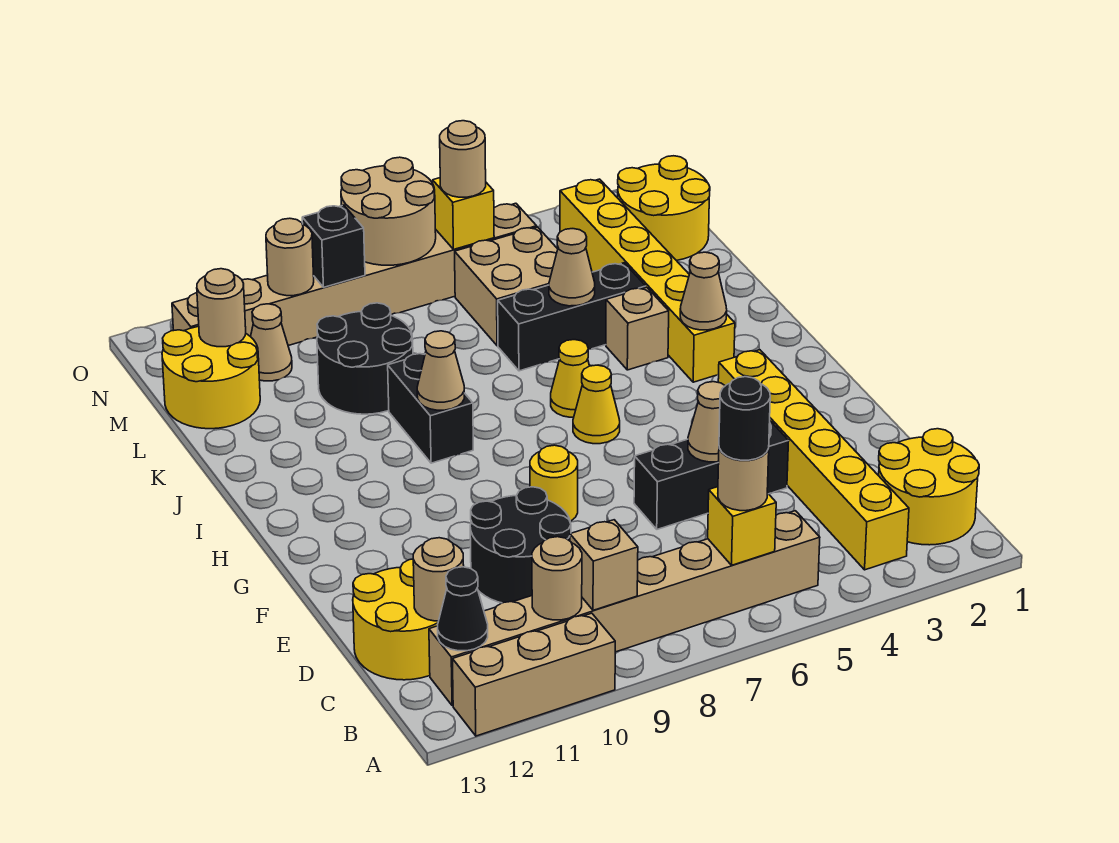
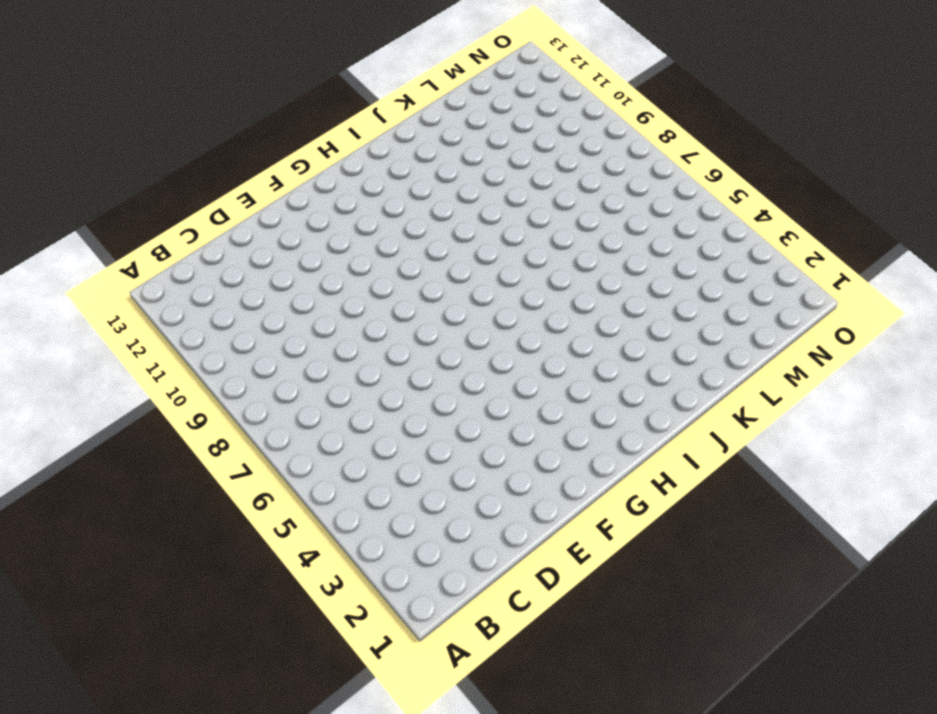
none -> tan brick A10:A12 level 1
none -> yellow round brick B1:C2 level 1
none -> yellow brick B3:G3 level 1
none -> tan brick B5:B12 level 1

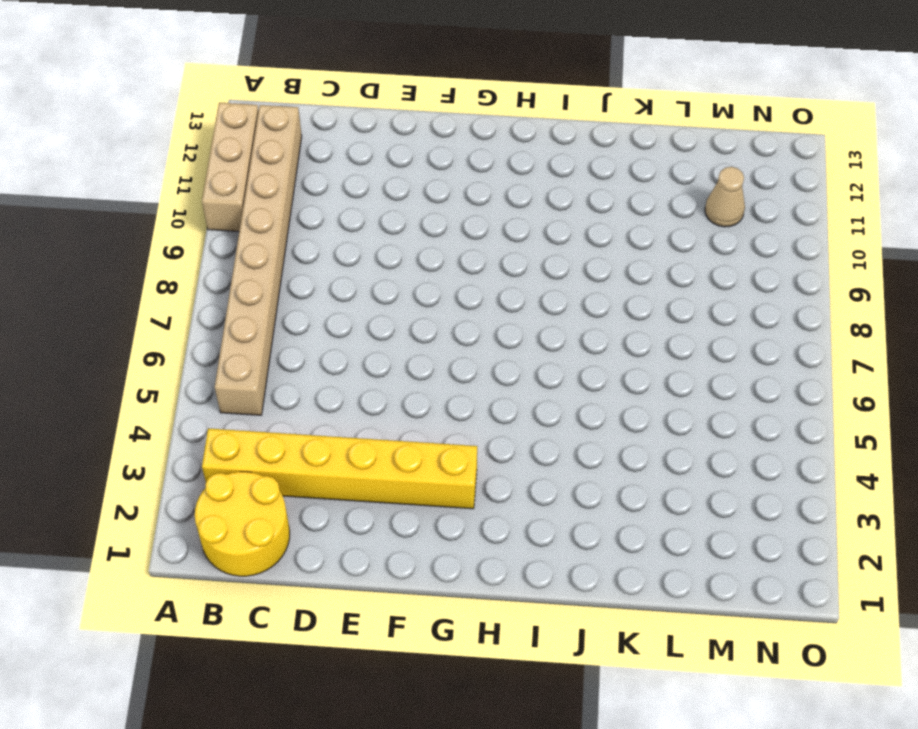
none -> yellow round brick C12:D13 level 1
none -> black round brick D9:E10 level 1
none -> black brick E4:E6 level 1
none -> yellow round brick F8 level 1

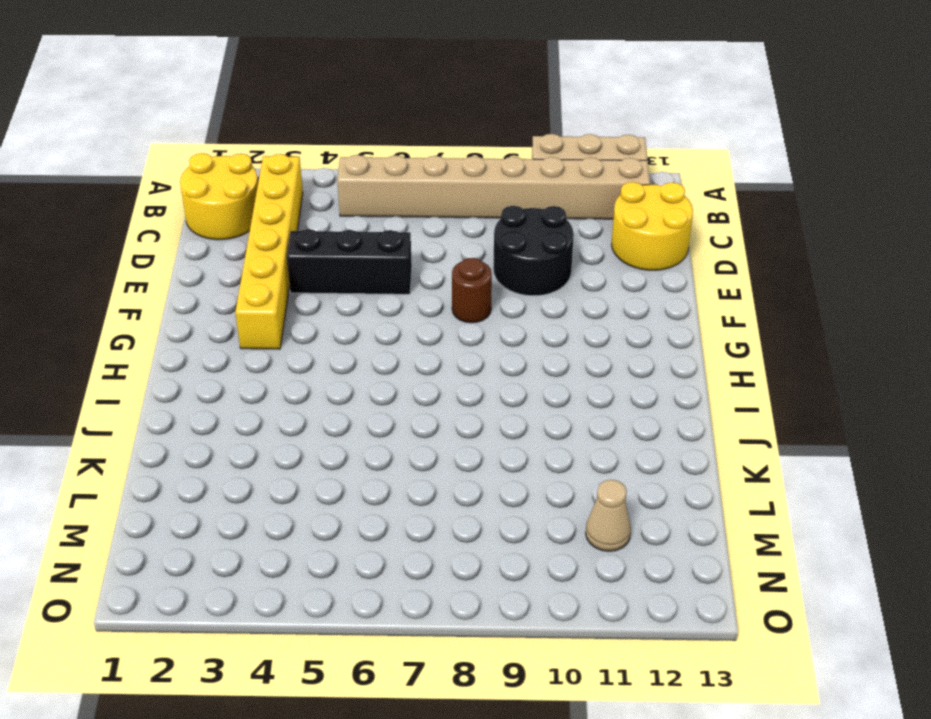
brown round brick F8 level 1 -> yellow round brick F8 level 1
none -> yellow cone H6 level 1
none -> yellow brick I3:N3 level 1
none -> yellow cone I6 level 1
none -> black brick I9:J9 level 1

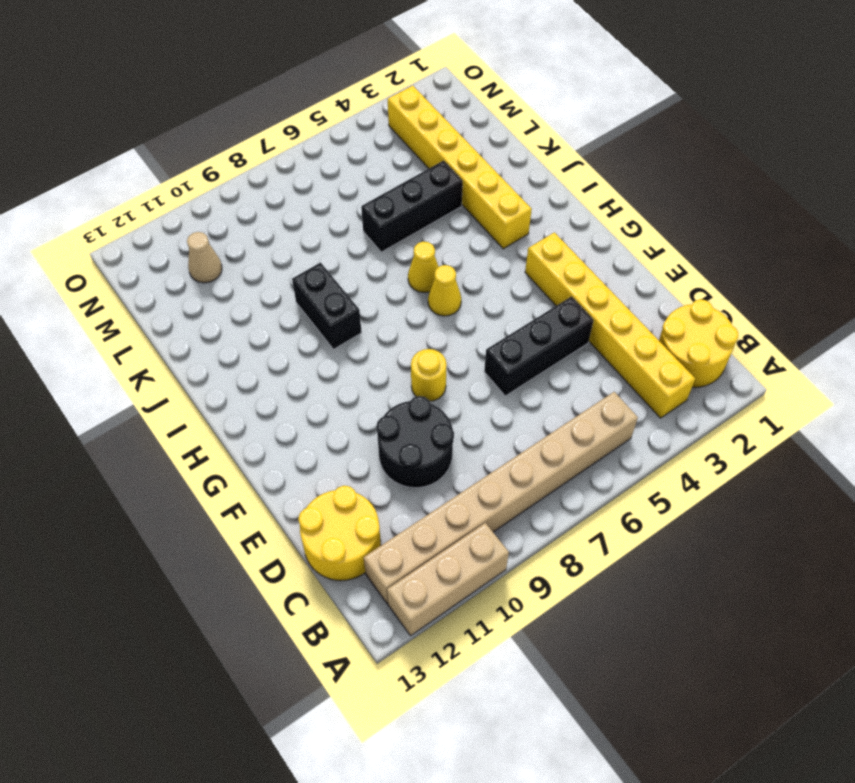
none -> tan brick J4 level 1
none -> black round brick K9:L10 level 1
none -> tan brick L5:M6 level 1
none -> yellow round brick L12:M13 level 1

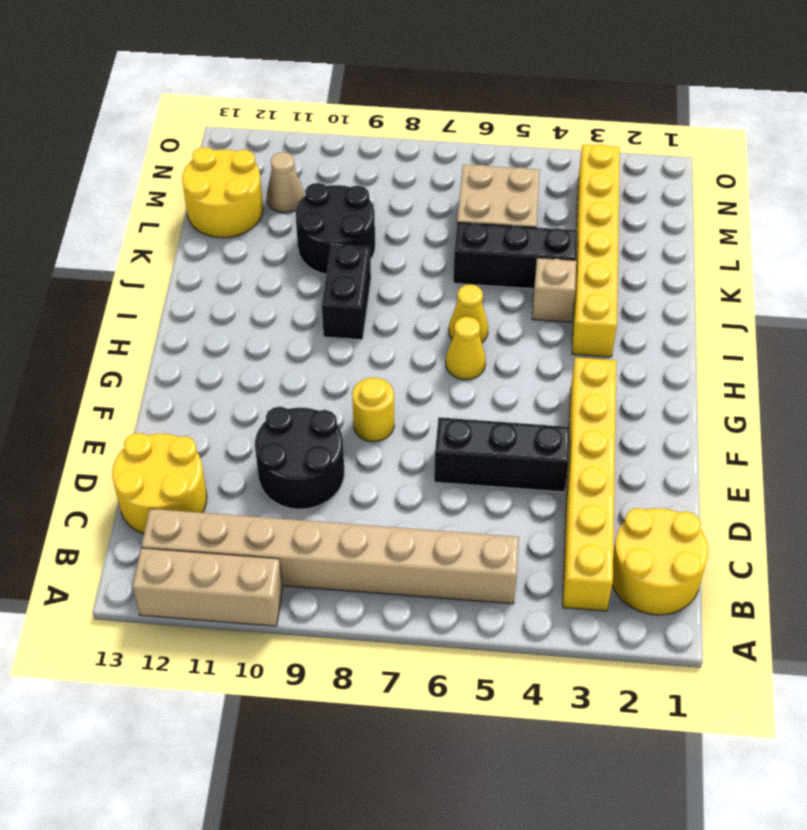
none -> yellow round brick M1:N2 level 1
none -> tan brick N5:N12 level 1
none -> yellow brick B6 level 2
none -> tan brick B9 level 2

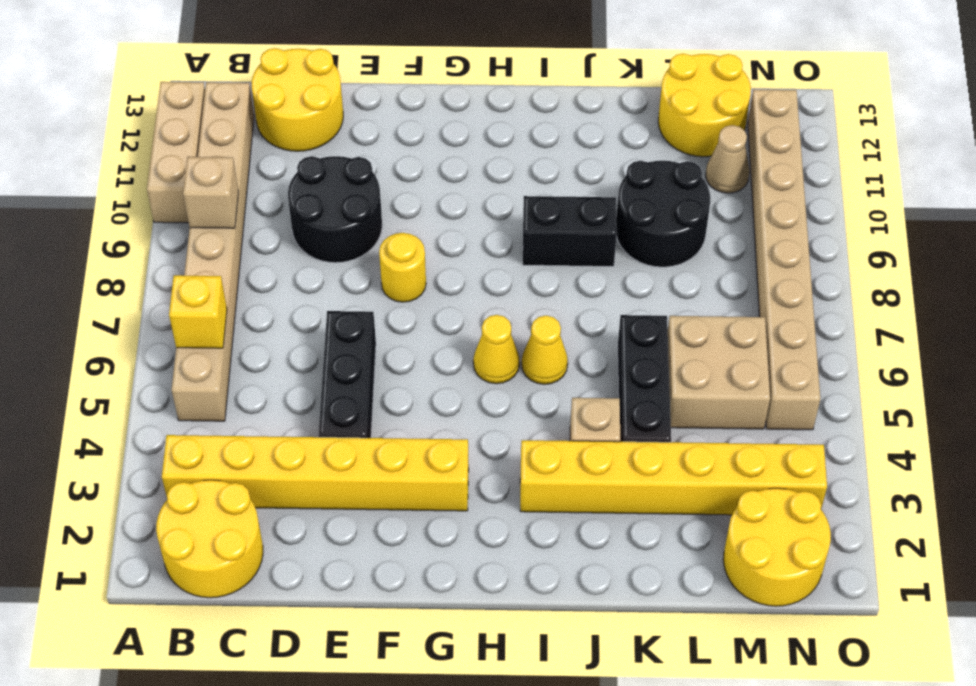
none -> tan round brick B10 level 2
none -> black cone B12 level 2
none -> tan round brick C12 level 2
none -> tan cone E5 level 2

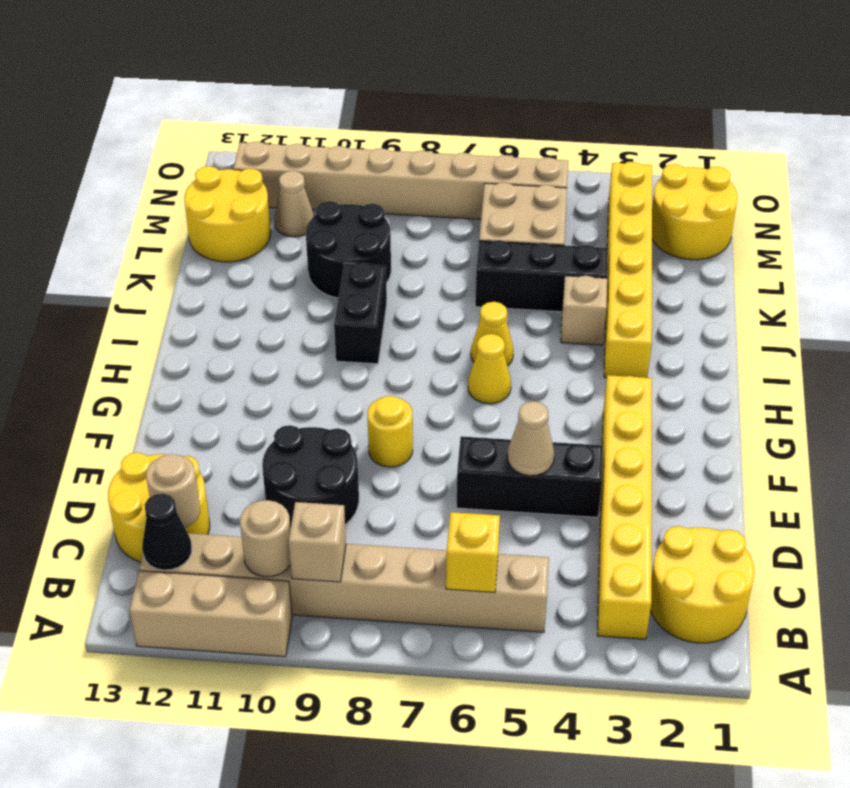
none -> tan cone I3 level 2
none -> tan cone I9 level 2
none -> tan cone K5 level 2
none -> tan round brick M12 level 2

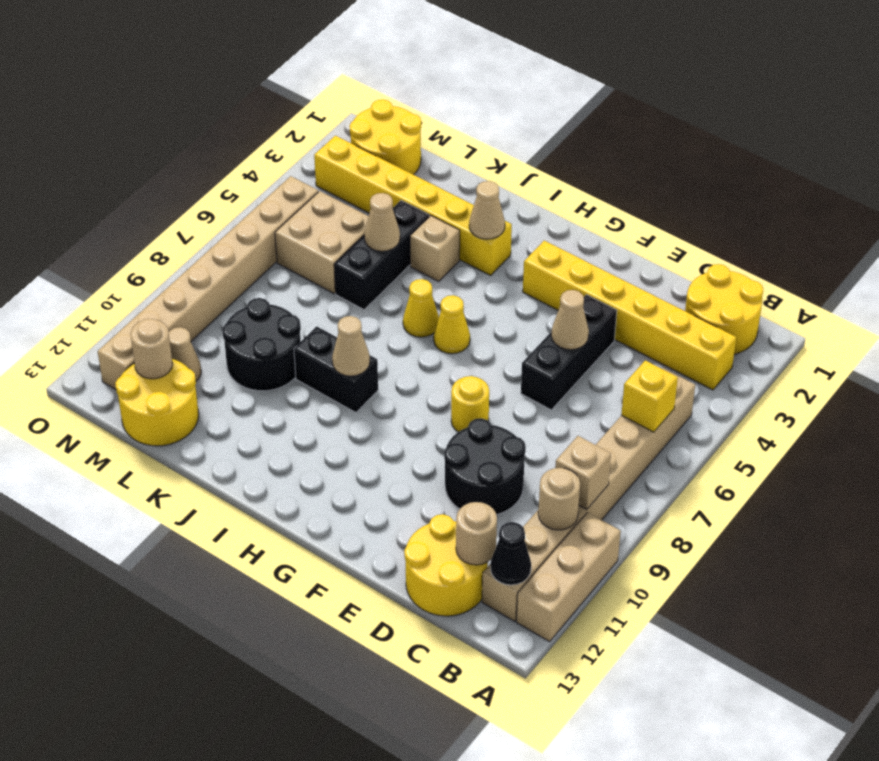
none -> yellow brick N6 level 2
none -> tan round brick N7:O8 level 2
none -> black brick N9 level 2
none -> tan round brick N10 level 2

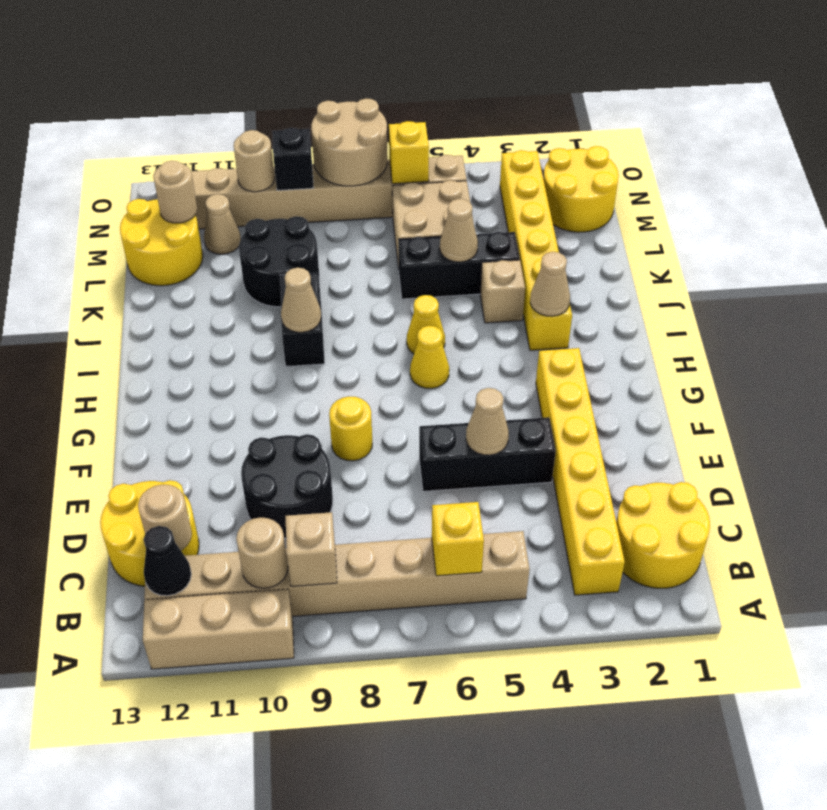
none -> tan round brick B6 level 3
none -> tan round brick N6 level 3
none -> black round brick B6 level 4

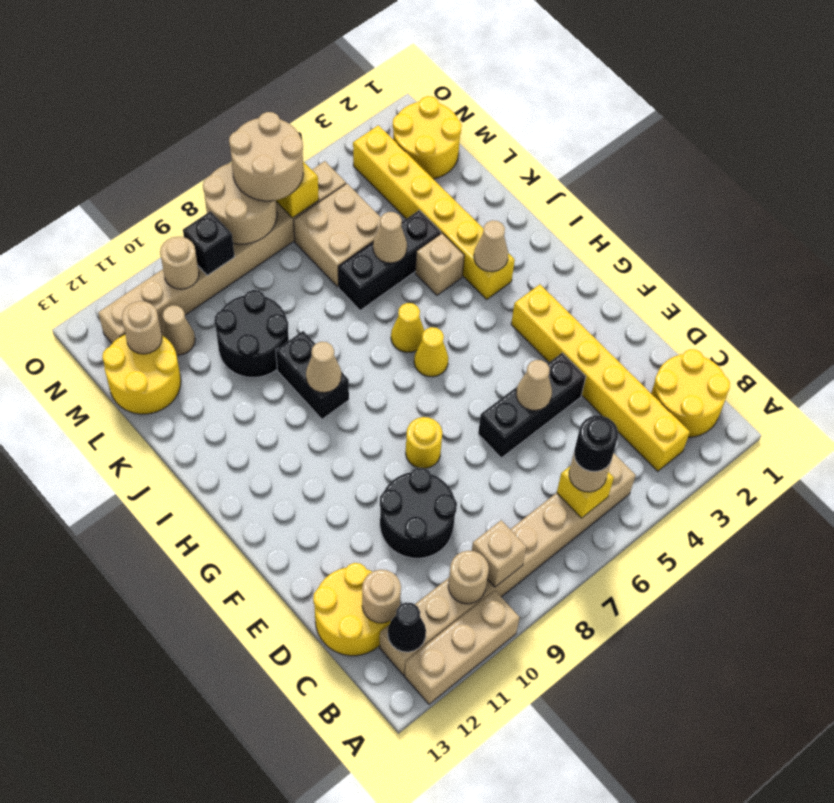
tan round brick N6:O7 level 3 -> tan round brick N6 level 3

